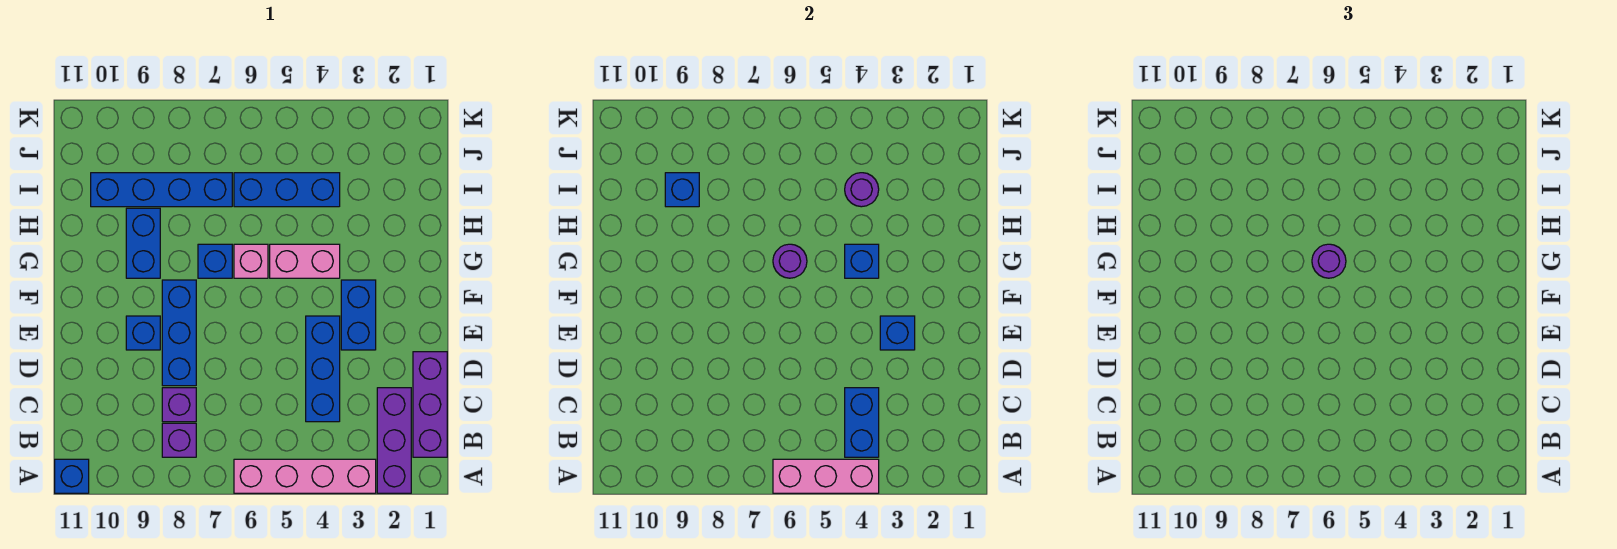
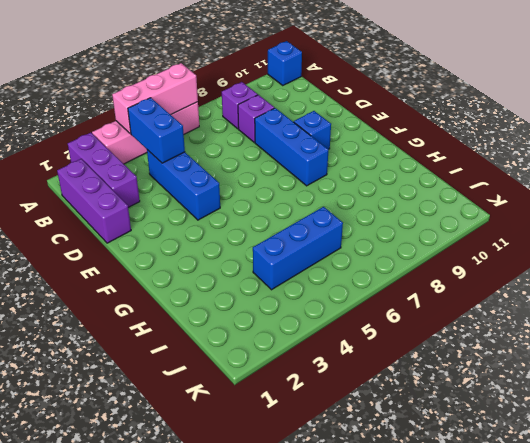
none -> blue brick E3:F3 level 1
none -> pink brick G4:G5 level 1
none -> pink brick G6 level 1

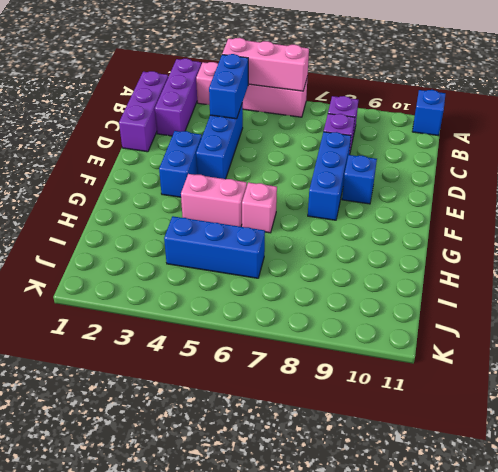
none -> blue brick G7 level 1
none -> blue brick G9:H9 level 1
none -> blue brick I7:I10 level 1

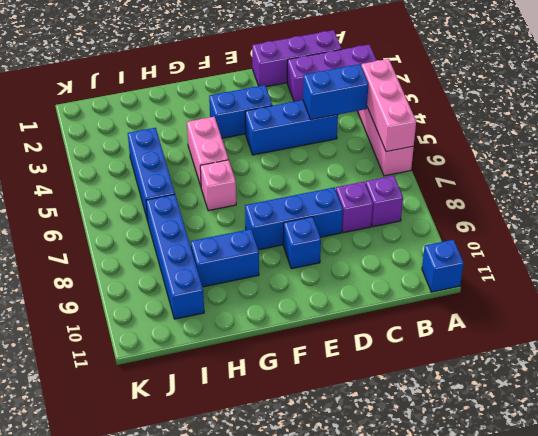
none -> blue brick G7 level 1
none -> blue brick E3 level 2
none -> blue brick G4 level 2

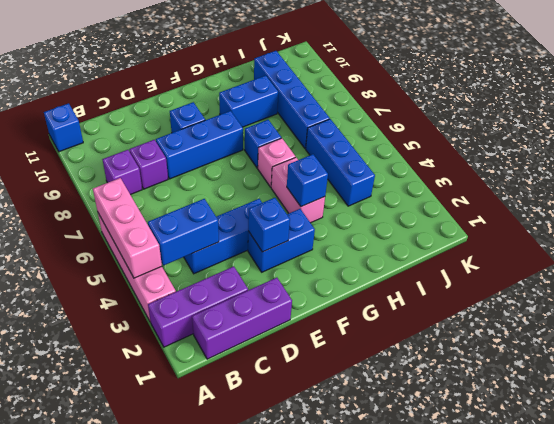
none -> purple round brick G6 level 2
none -> purple round brick I4 level 2
none -> blue brick I9 level 2

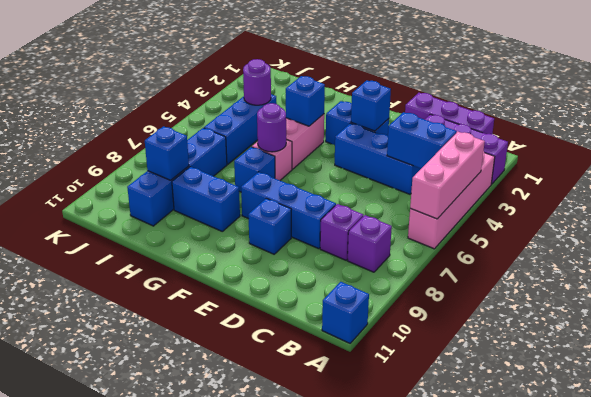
none -> purple round brick G6 level 3

